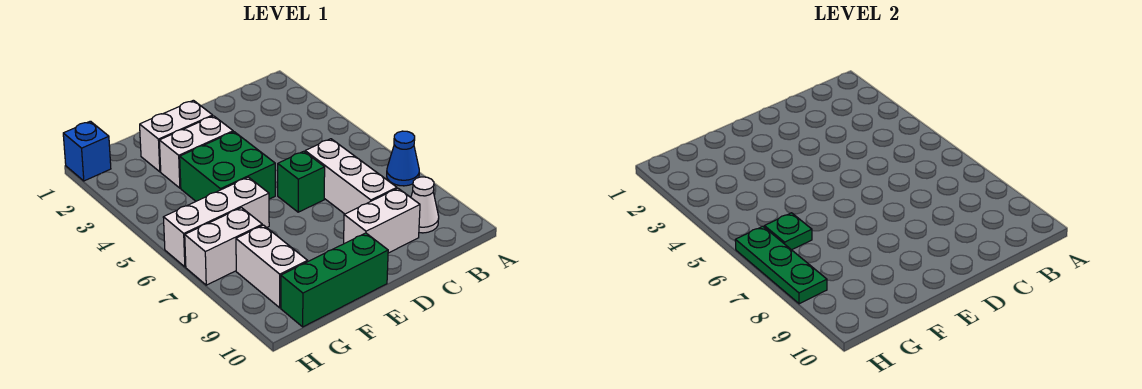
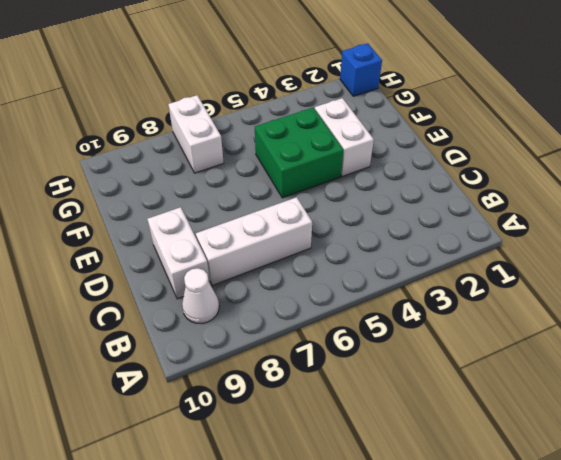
none -> blue cone A7 level 1
none -> green brick D6 level 1
none -> white brick E2:F2 level 1

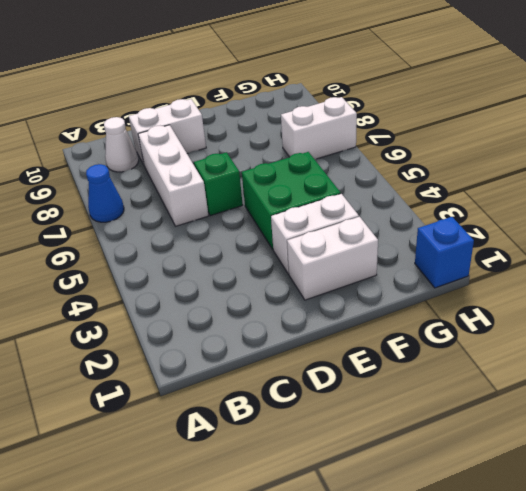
none -> green brick E10:G10 level 1
none -> white brick F6:H6 level 1
none -> white brick G8:G9 level 1

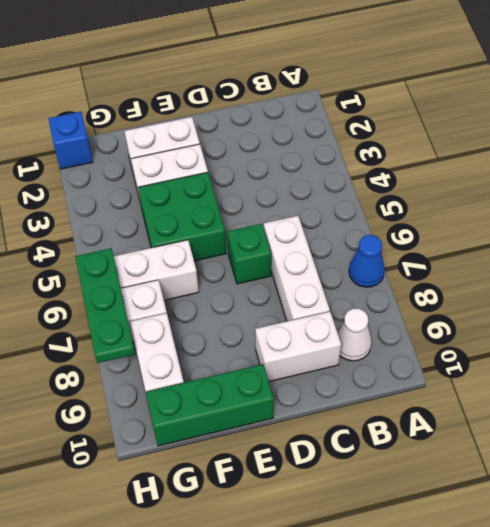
none -> green plate G6 level 2

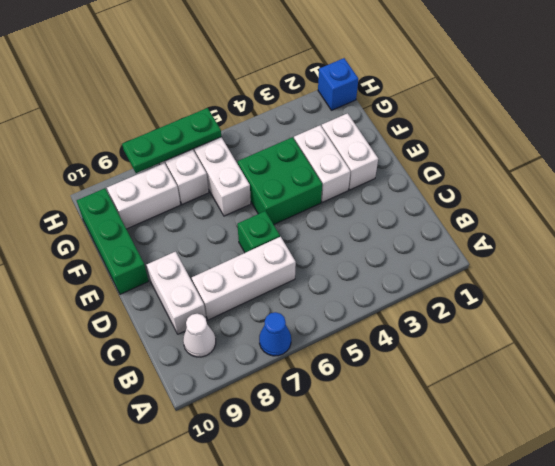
none -> green plate G6 level 2

